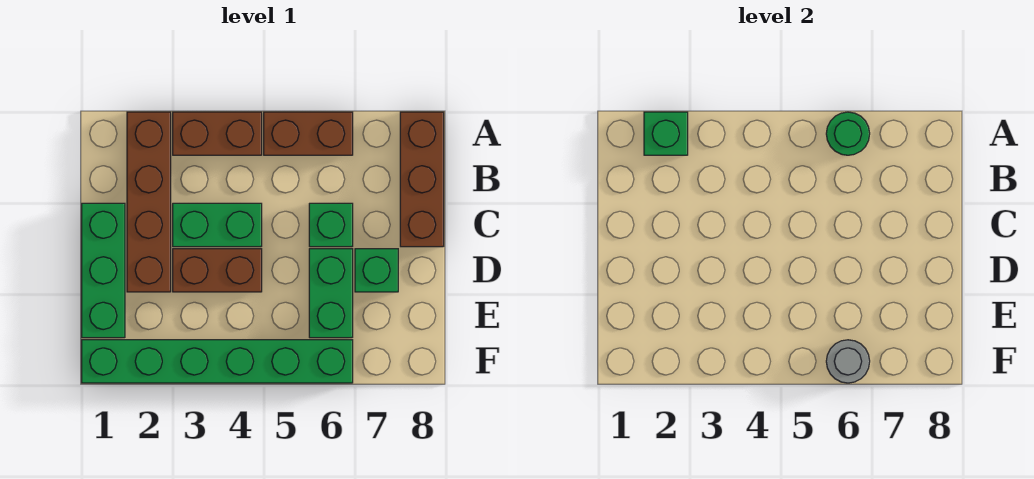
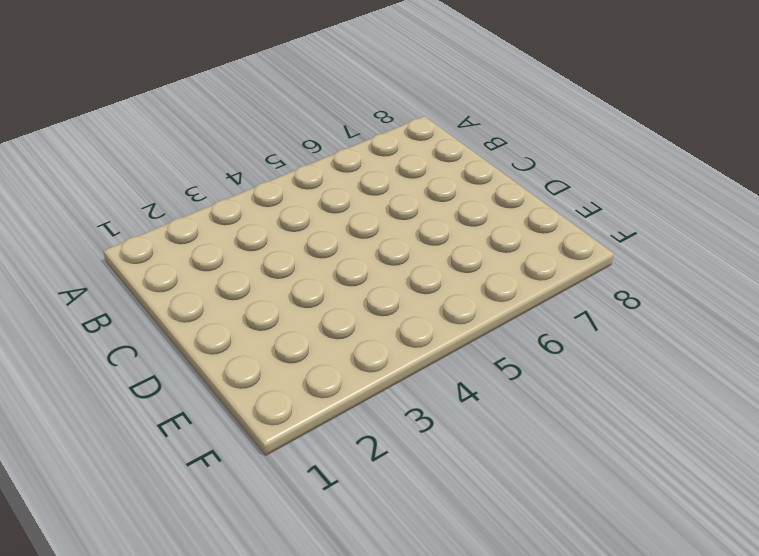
none -> brown brick A2:D2 level 1
none -> brown brick A3:A4 level 1
none -> brown brick A5:A6 level 1

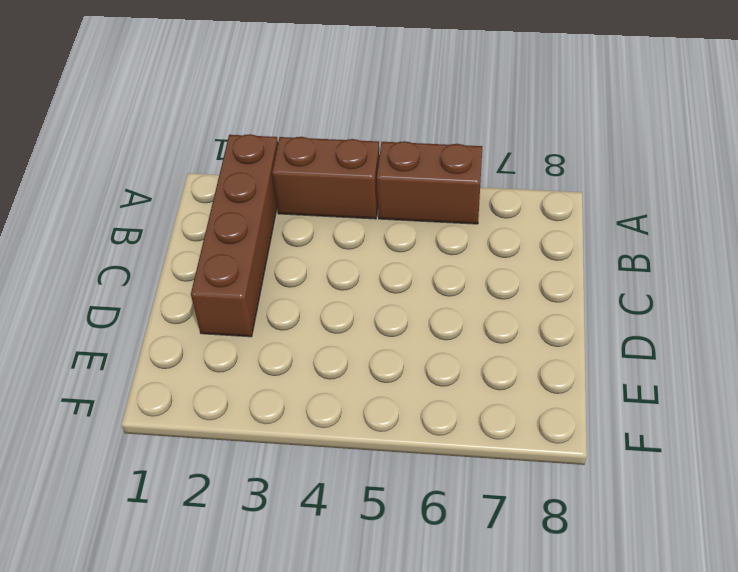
none -> brown brick A8:C8 level 1
none -> green brick C1:E1 level 1
none -> green brick C3:C4 level 1

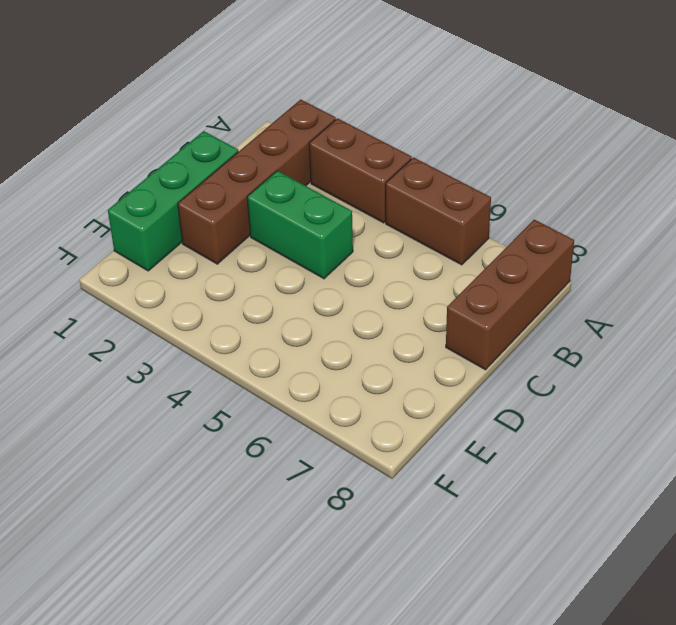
none -> green brick C6 level 1
none -> brown brick D3:D4 level 1
none -> green brick D6:E6 level 1

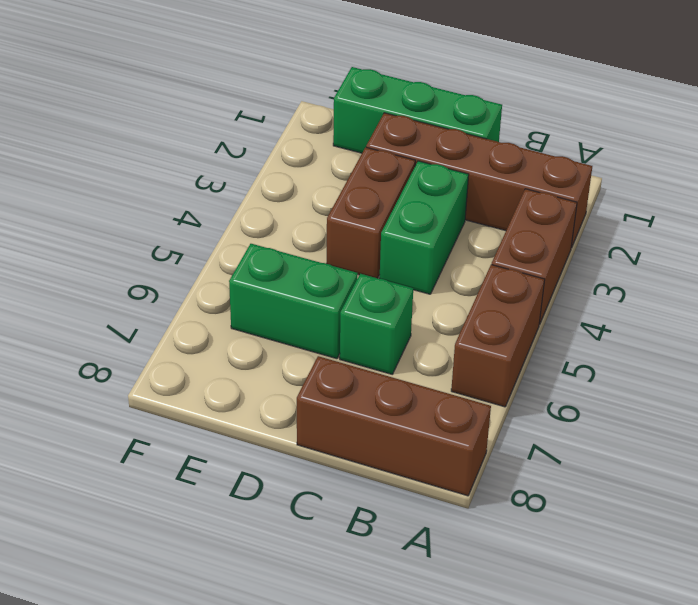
none -> green brick D7 level 1
none -> green brick F1:F6 level 1
none -> green brick A2 level 2

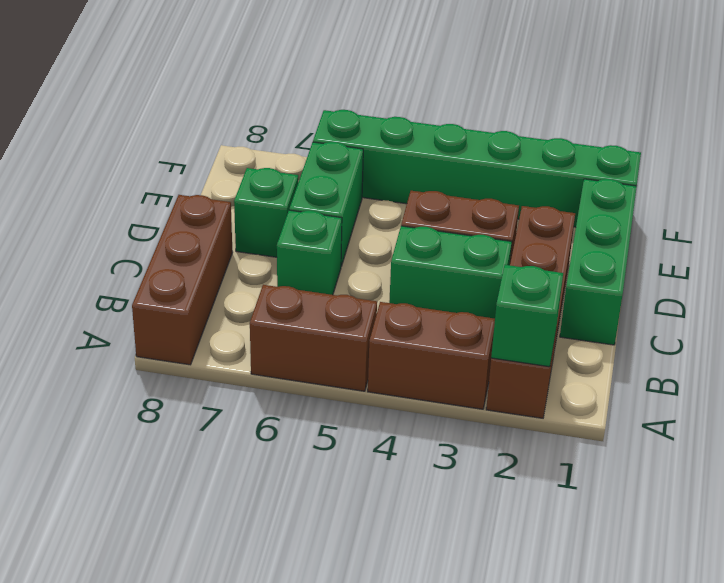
none -> green round brick A6 level 2
none -> grey round brick F6 level 2

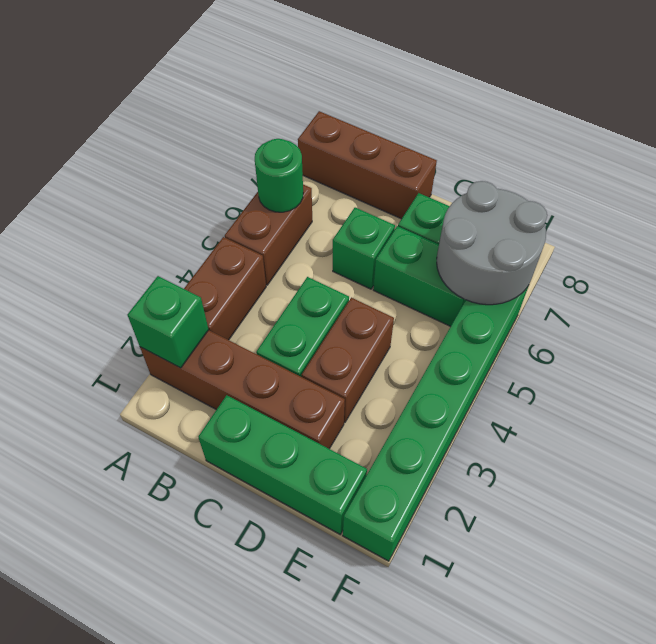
grey round brick E6:F7 level 2 -> grey round brick F6 level 2

